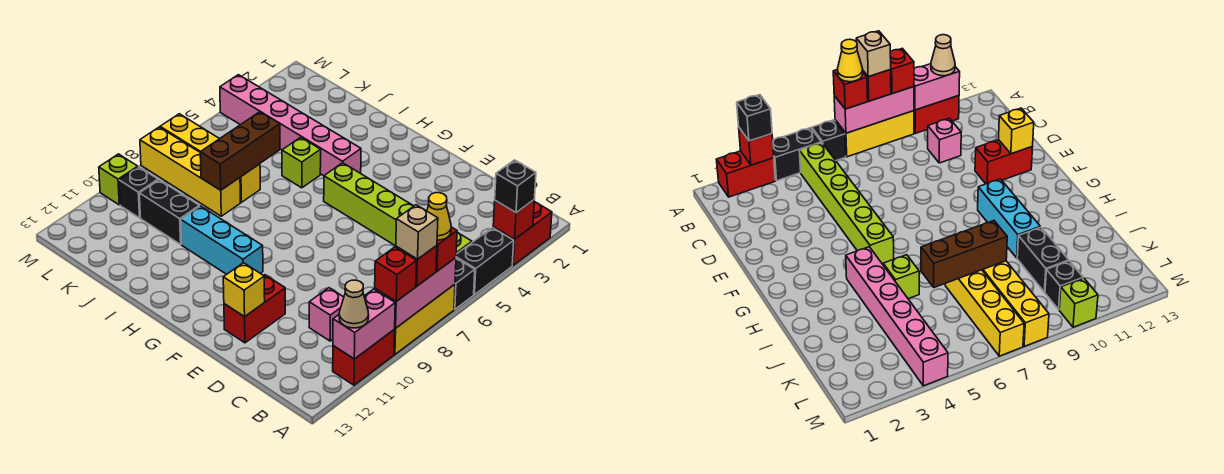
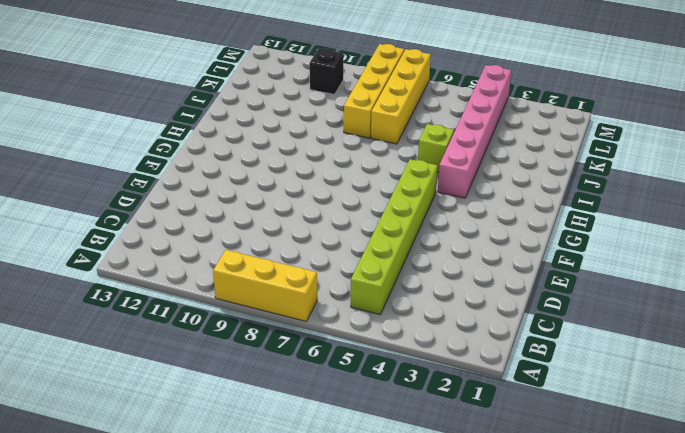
none -> red brick A2:A3 level 1
none -> black brick A4:A5 level 1
none -> black brick A6 level 1

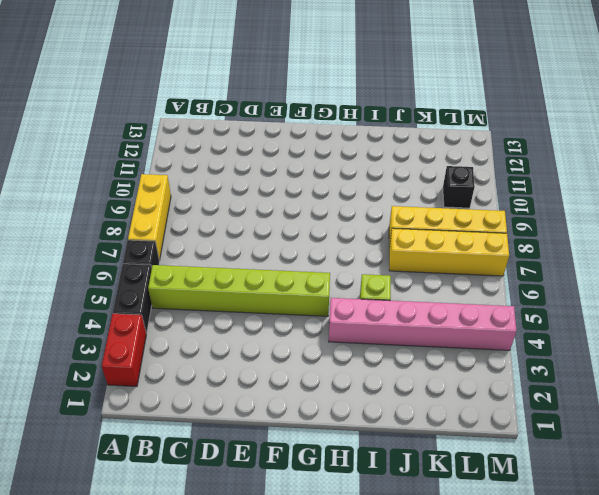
none -> red brick A10:A11 level 1
none -> pink brick C10 level 1
none -> red brick E11:E12 level 1

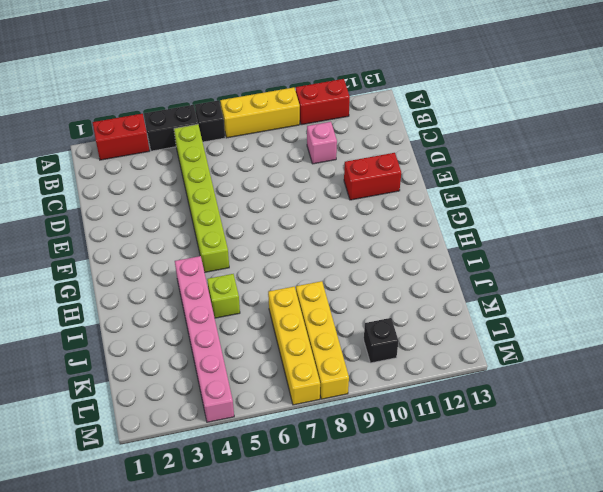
none -> cyan brick G10:I10 level 1
none -> black brick J10:K10 level 1
none -> lime brick M10 level 1

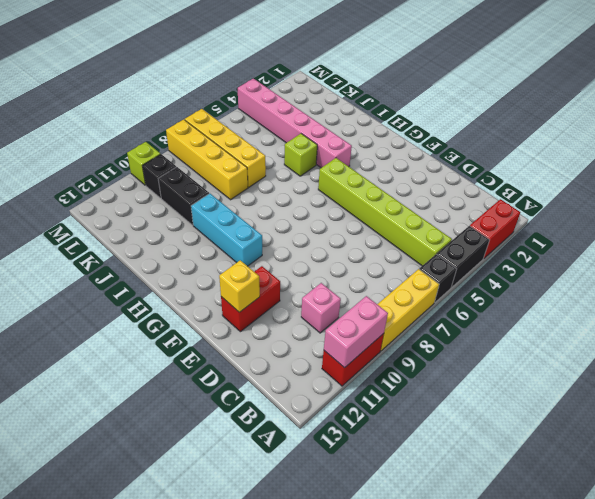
none -> red brick A3 level 2
none -> pink brick A7:A9 level 2
none -> brown brick J6:J8 level 2

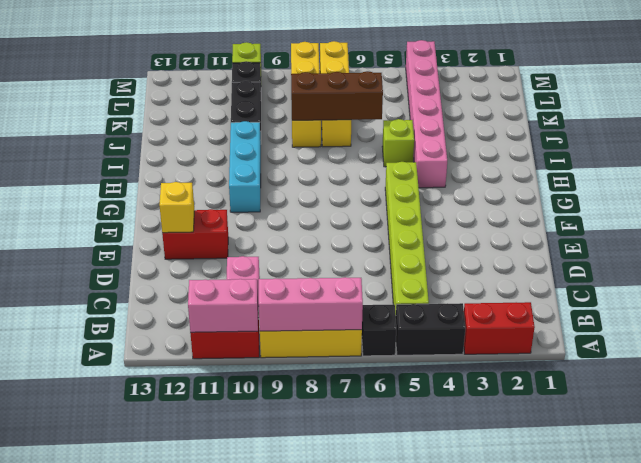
none -> red brick A3 level 2
none -> black brick A3 level 3
none -> red brick A7 level 3

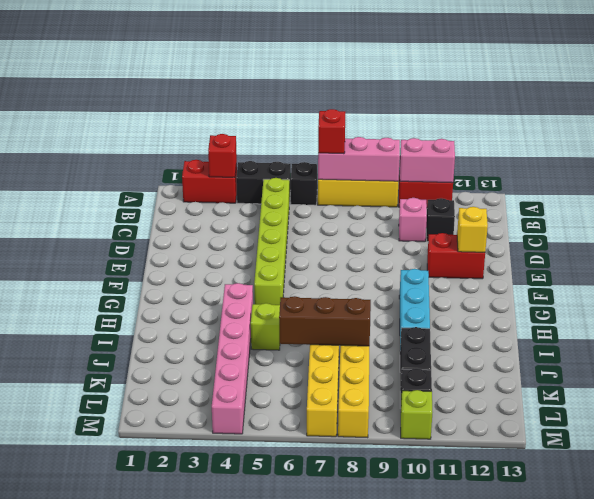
black brick C11 level 1 -> black brick A3 level 3
none -> red brick A8 level 3
none -> red brick A9 level 3
none -> tan cone A11 level 3

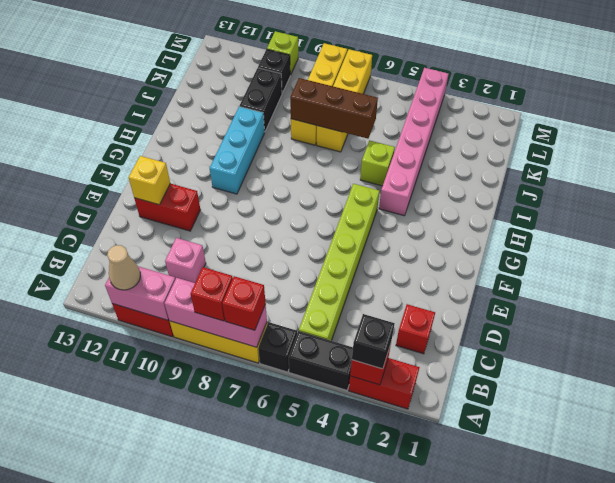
red brick C2 level 1 -> red brick A9 level 3
none -> yellow cone A7 level 4
none -> tan brick A8 level 4

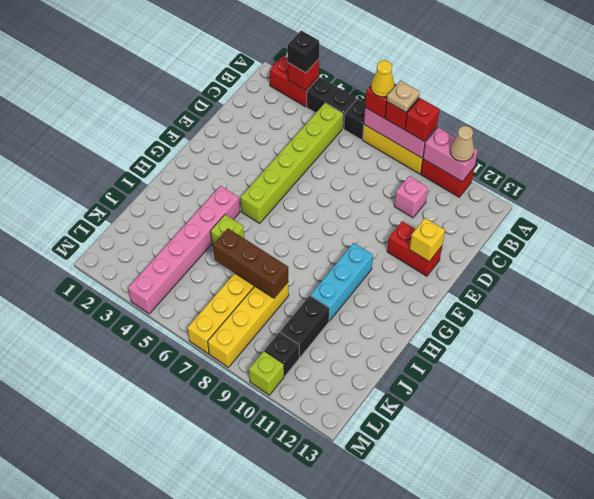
tan plate A8 level 4 -> tan brick A8 level 4

